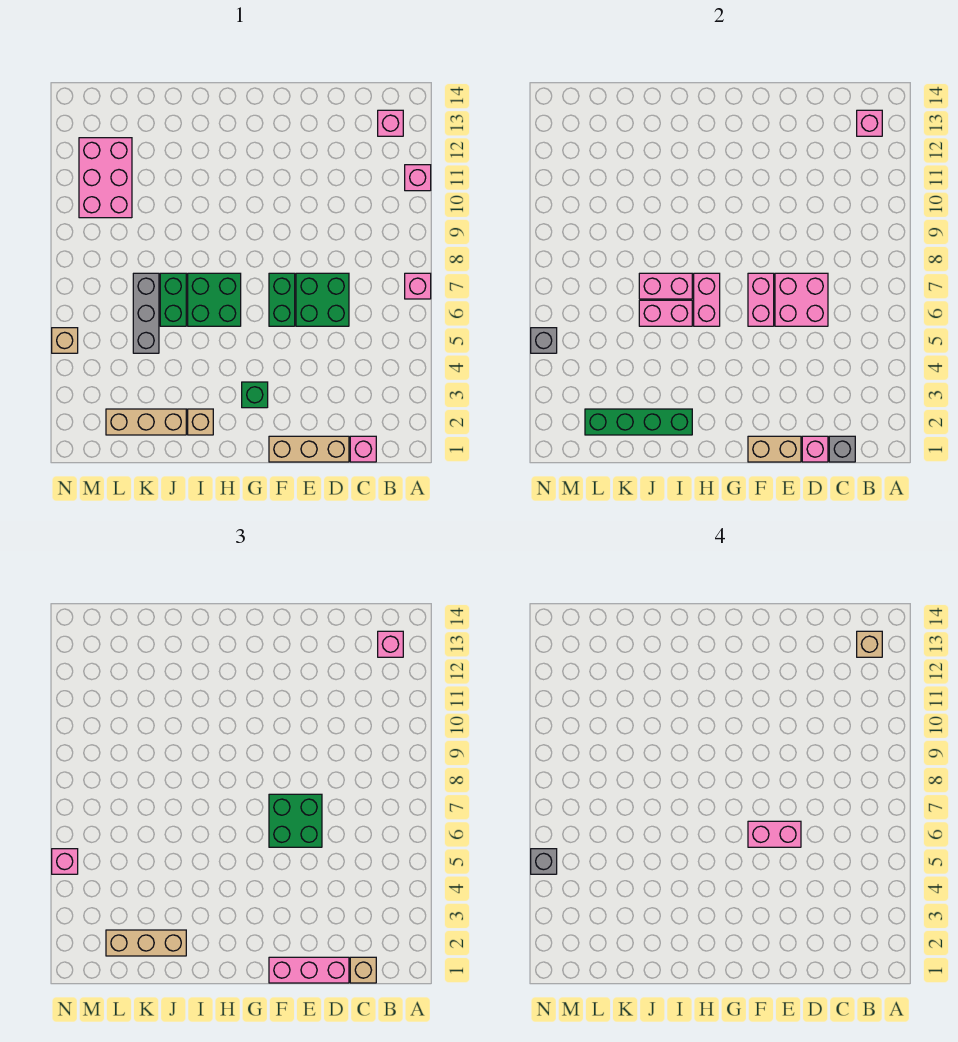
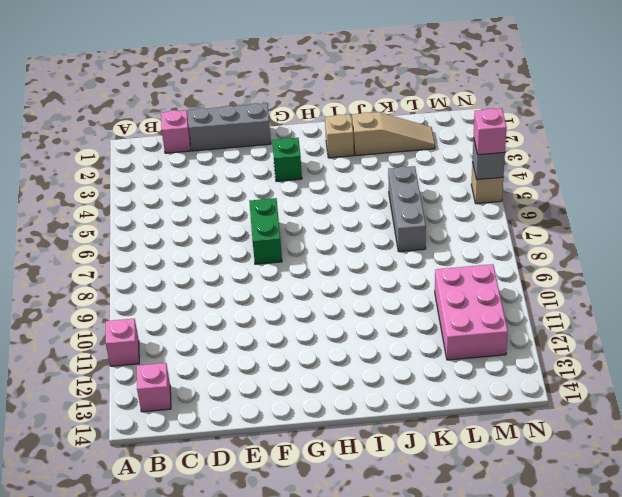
grey brick D1:F1 level 1 -> tan brick D1:F1 level 1
tan slope J2:L2 level 1 top J -> tan brick J2:L2 level 1
none -> pink brick A7 level 1
none -> green brick D6:E7 level 1
none -> green brick H6:I7 level 1
none -> green brick J6:J7 level 1

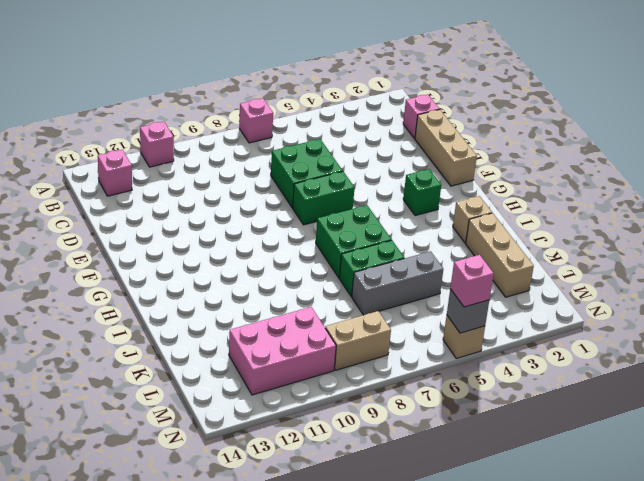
tan brick M8:M9 level 1 -> tan brick E1:F1 level 2
none -> pink brick B13 level 2
none -> grey brick C1 level 2
none -> pink brick D1 level 2
none -> pink brick D6:E7 level 2

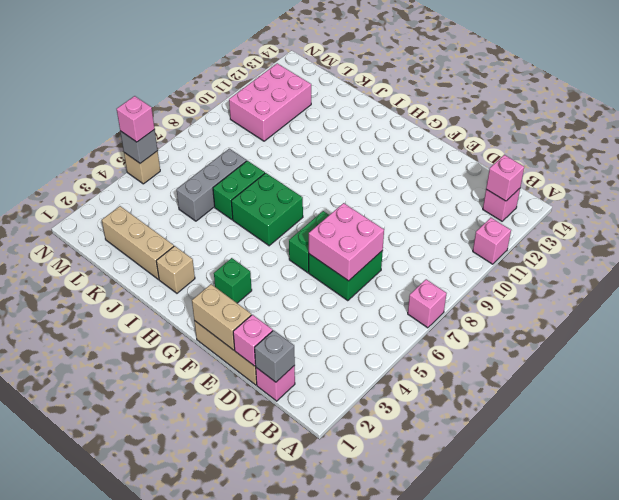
none -> pink brick F6:F7 level 2
none -> pink brick H6:H7 level 2
none -> green brick I2:L2 level 2
none -> pink brick I6:J6 level 2

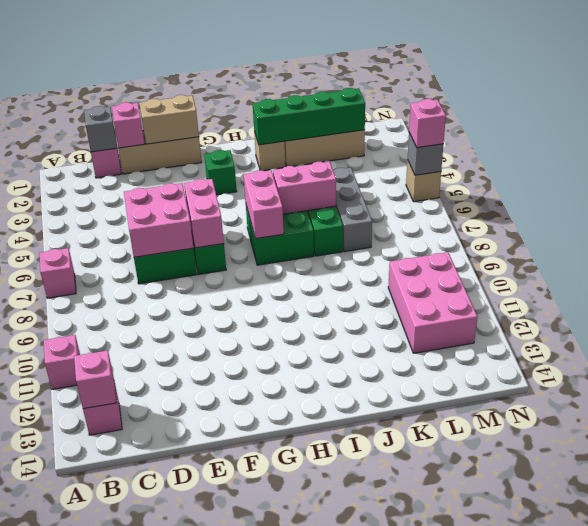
none -> pink brick I7:J7 level 2
none -> pink brick B13 level 3
none -> tan brick C1 level 3
none -> pink brick D1:F1 level 3

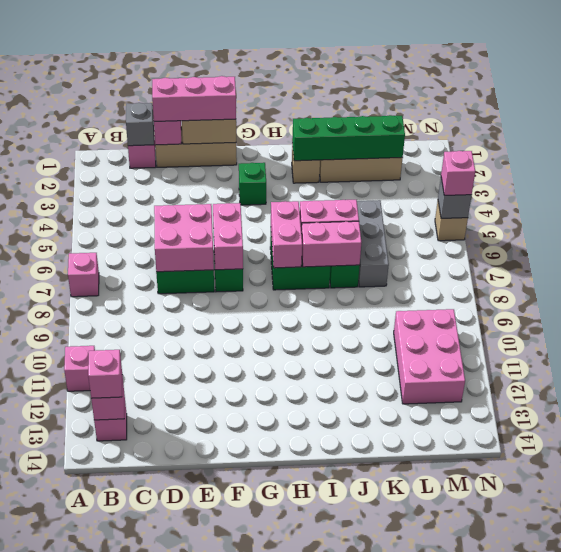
none -> tan brick C1 level 3
none -> green brick E6:F7 level 3
none -> tan brick J2:L2 level 3
none -> tan brick B13 level 4

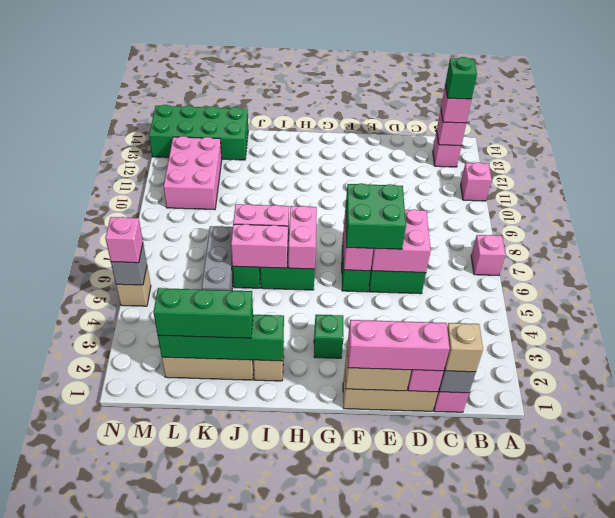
green brick B13 level 4 -> tan brick B13 level 4
green brick J2:L2 level 3 -> tan brick J2:L2 level 3
green brick K13:N14 level 1 -> none
none -> pink brick E6:F6 level 4
none -> grey brick N5 level 4

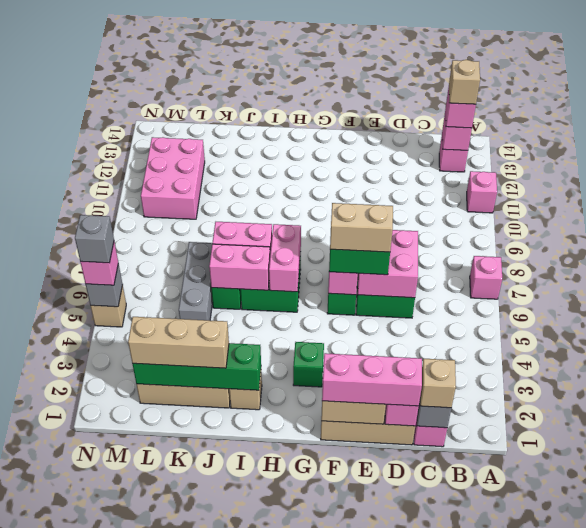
tan brick E6:F6 level 4 -> pink brick E6:F6 level 4

